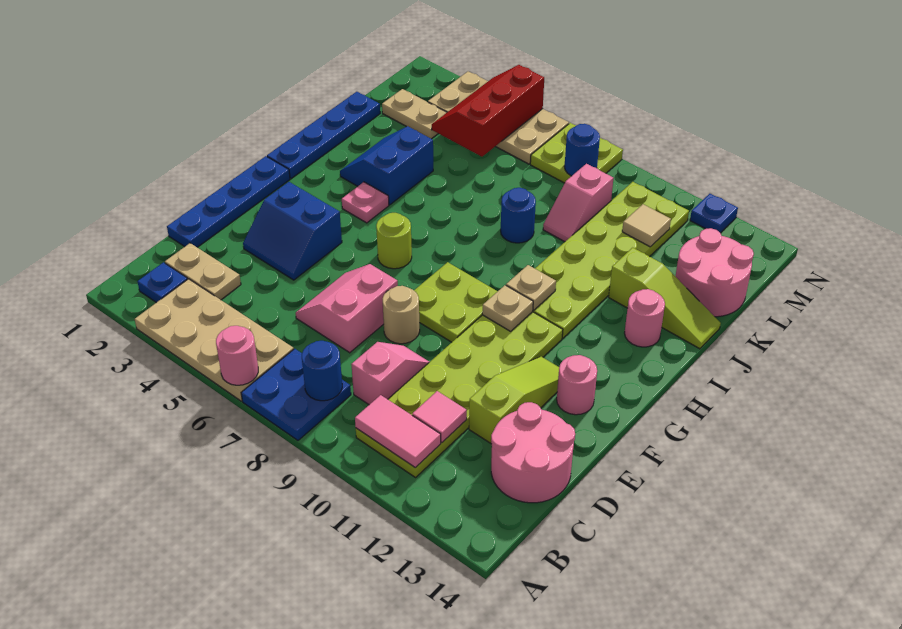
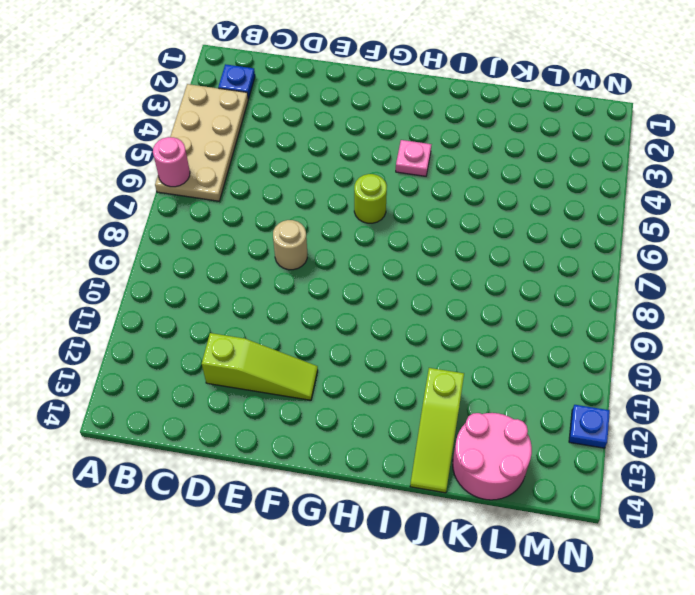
none -> blue plate A7:B8 level 1
none -> lime plate B10:G11 level 1
none -> tan plate C2:C3 level 1
none -> pink slope C9:D9 level 1 top C

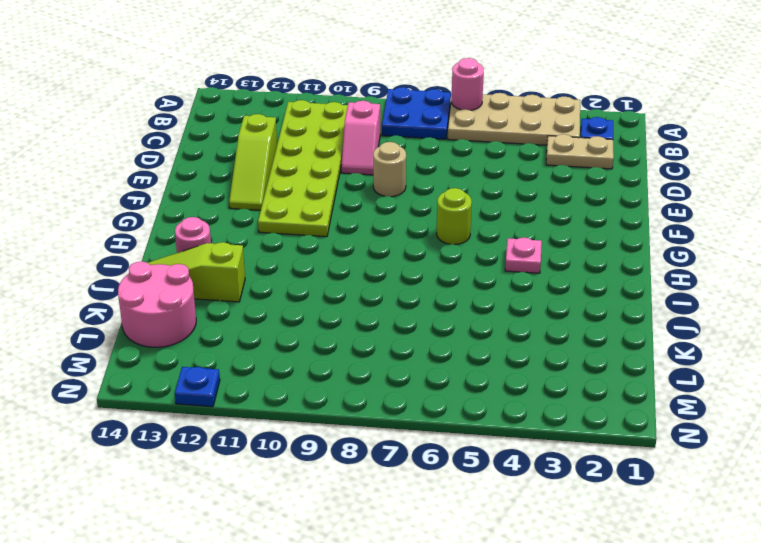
none -> pink round brick C13:D14 level 1
none -> blue plate D1:G1 level 1
none -> pink slope D6:E7 level 1 top 7
none -> blue slope E3:F4 level 1 top F

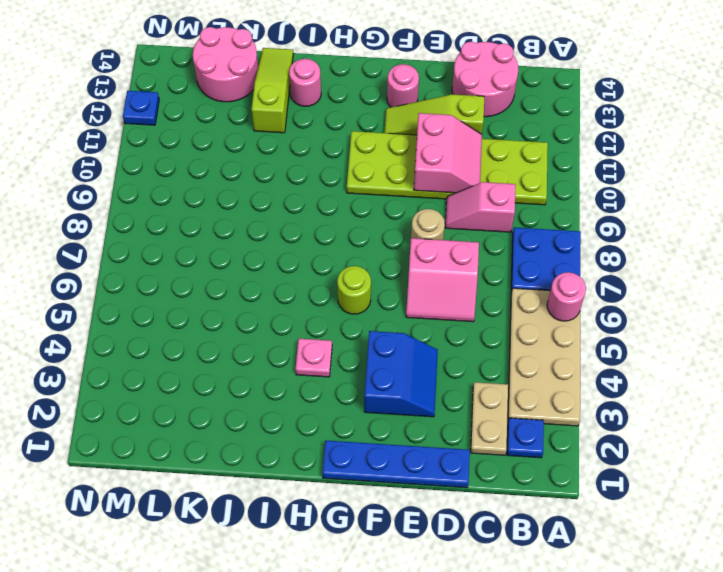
pink slope D10:E11 level 2 top E -> none
none -> lime plate F8:G9 level 1
none -> blue plate H1:K1 level 1
none -> lime plate H10:M11 level 1
none -> blue slope I3:J4 level 1 top 4

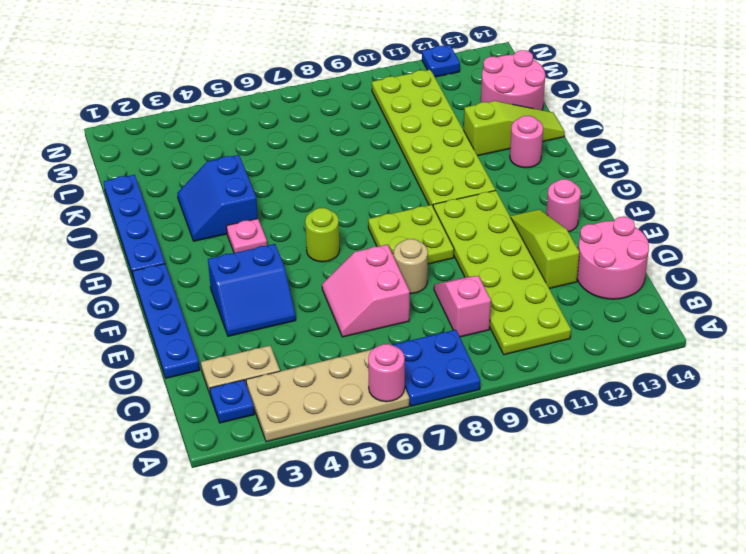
none -> blue round brick J8 level 1
none -> pink slope K9:L9 level 1 top L
none -> tan plate L2:L3 level 1
none -> tan plate M3:N6 level 1

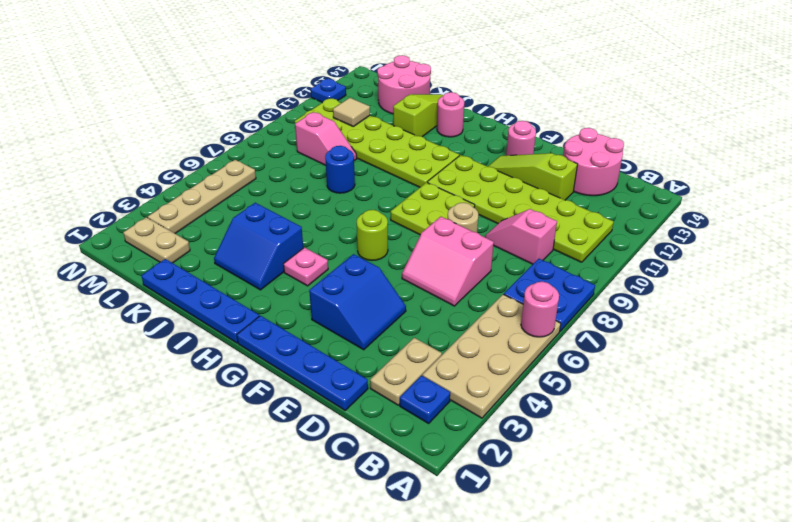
tan plate L2:M2 level 1 -> tan plate L2:L3 level 1
tan plate M3:M6 level 1 -> tan plate M3:N6 level 1
none -> lime plate M7:N8 level 1
none -> blue round brick B8 level 2
none -> pink tile B10:B11 level 2
none -> pink tile C11 level 2

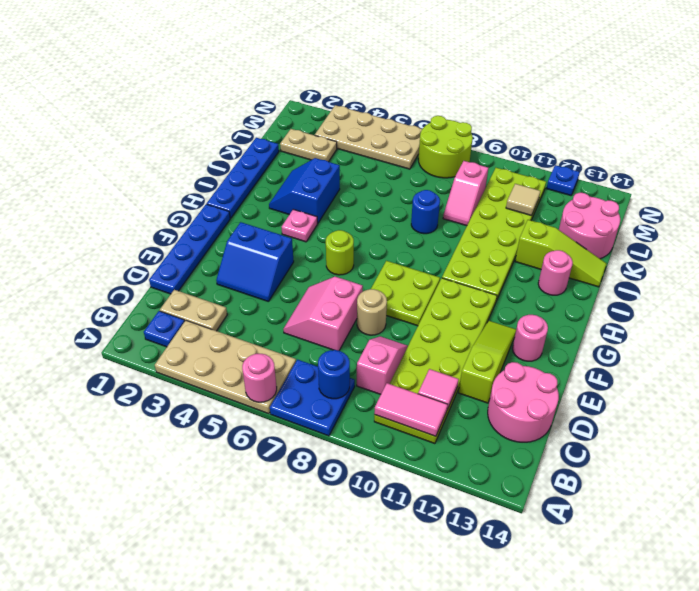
lime round brick M7:N8 level 1 -> lime plate M7:N8 level 1
none -> tan plate G10 level 2
none -> tan plate H10 level 2
none -> red slope L4:N5 level 2 top 5
none -> blue round brick M8 level 2

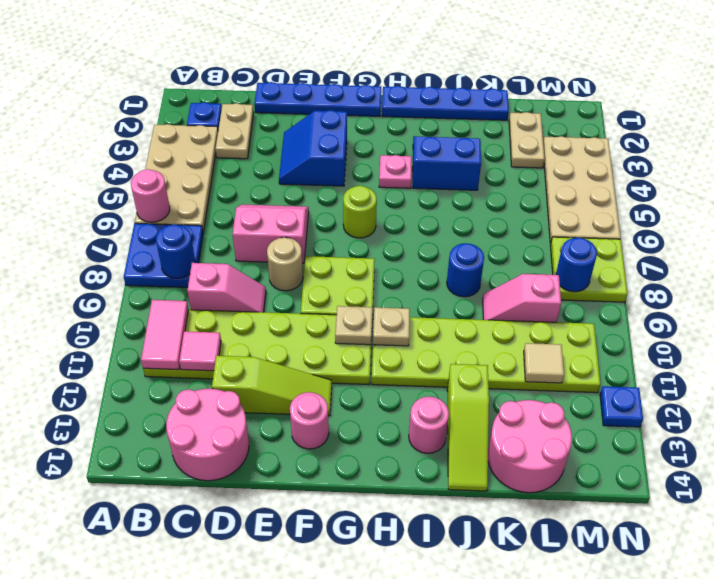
none -> red slope L4:N5 level 2 top 5

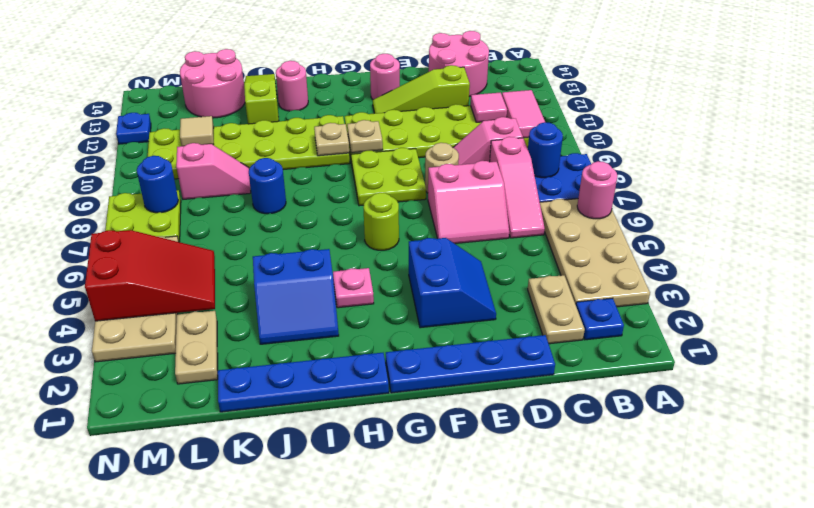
pink slope C6:C8 level 1 top 8 -> none
red slope L4:N5 level 2 top N -> red slope L4:N5 level 2 top 5

